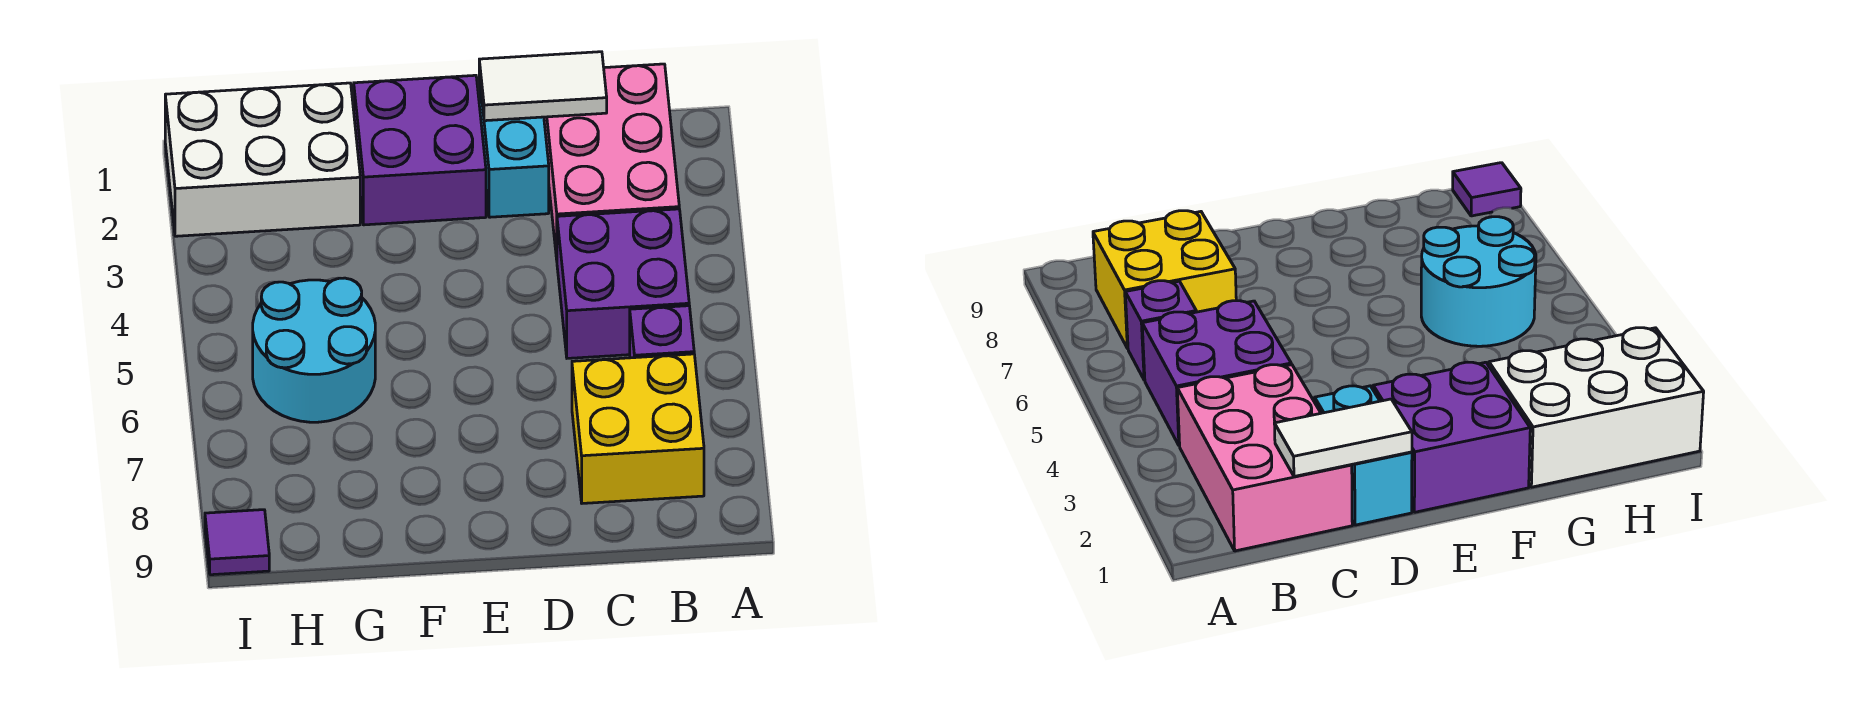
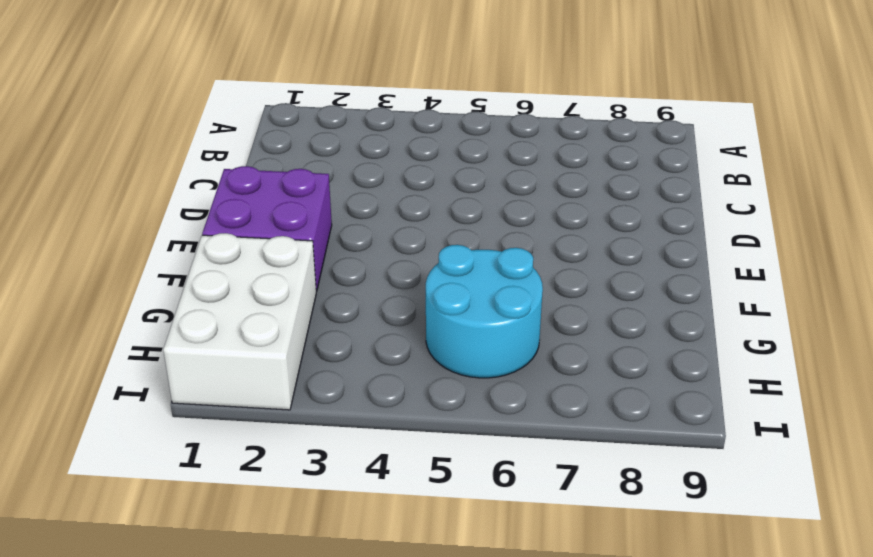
none -> pink brick B1:C3 level 1
none -> purple brick B4:C5 level 1

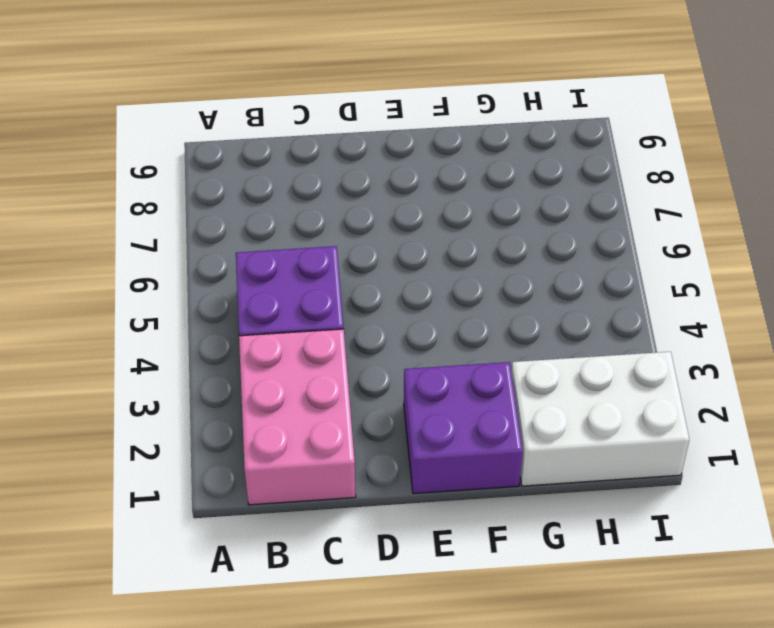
none -> purple brick B6 level 1
none -> yellow brick B7:C8 level 1

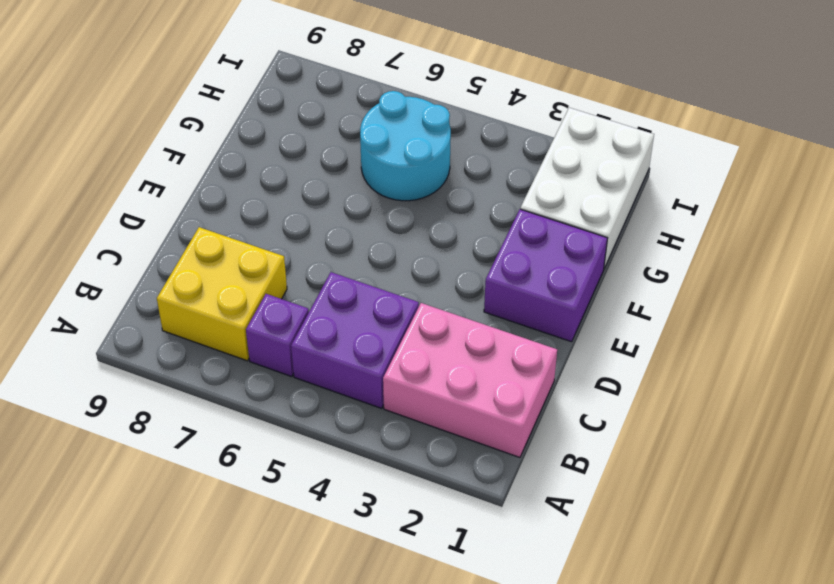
none -> cyan brick D1:D2 level 1
none -> purple tile I9 level 1

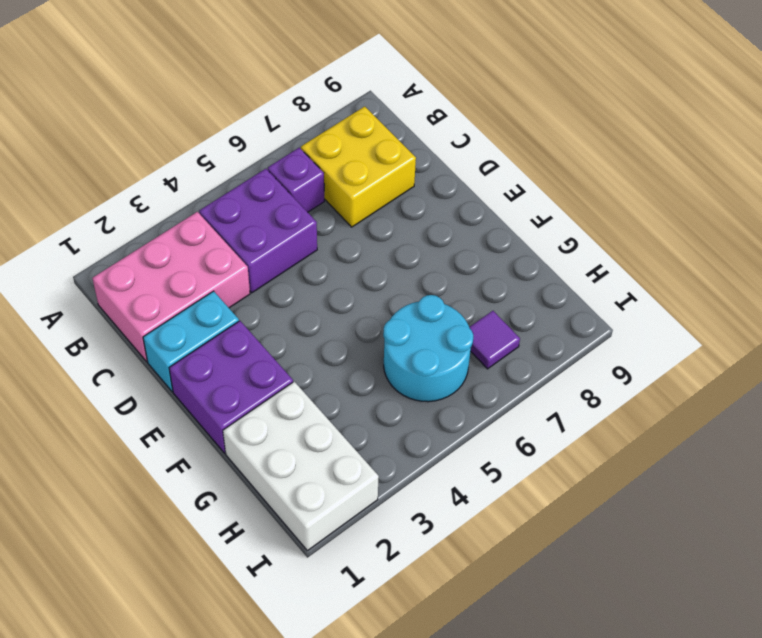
purple tile H7 level 1 -> purple tile I9 level 1
none -> white tile C1:D1 level 2

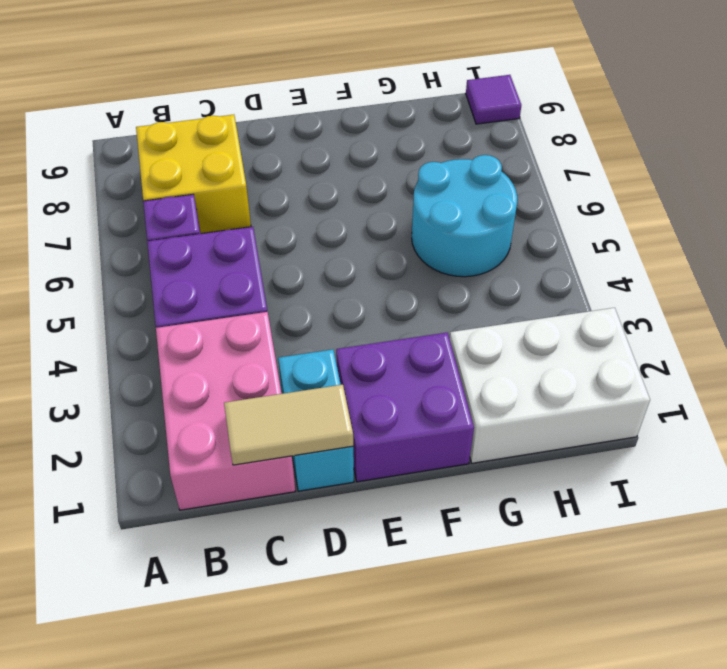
tan tile C1:D1 level 2 -> white tile C1:D1 level 2

